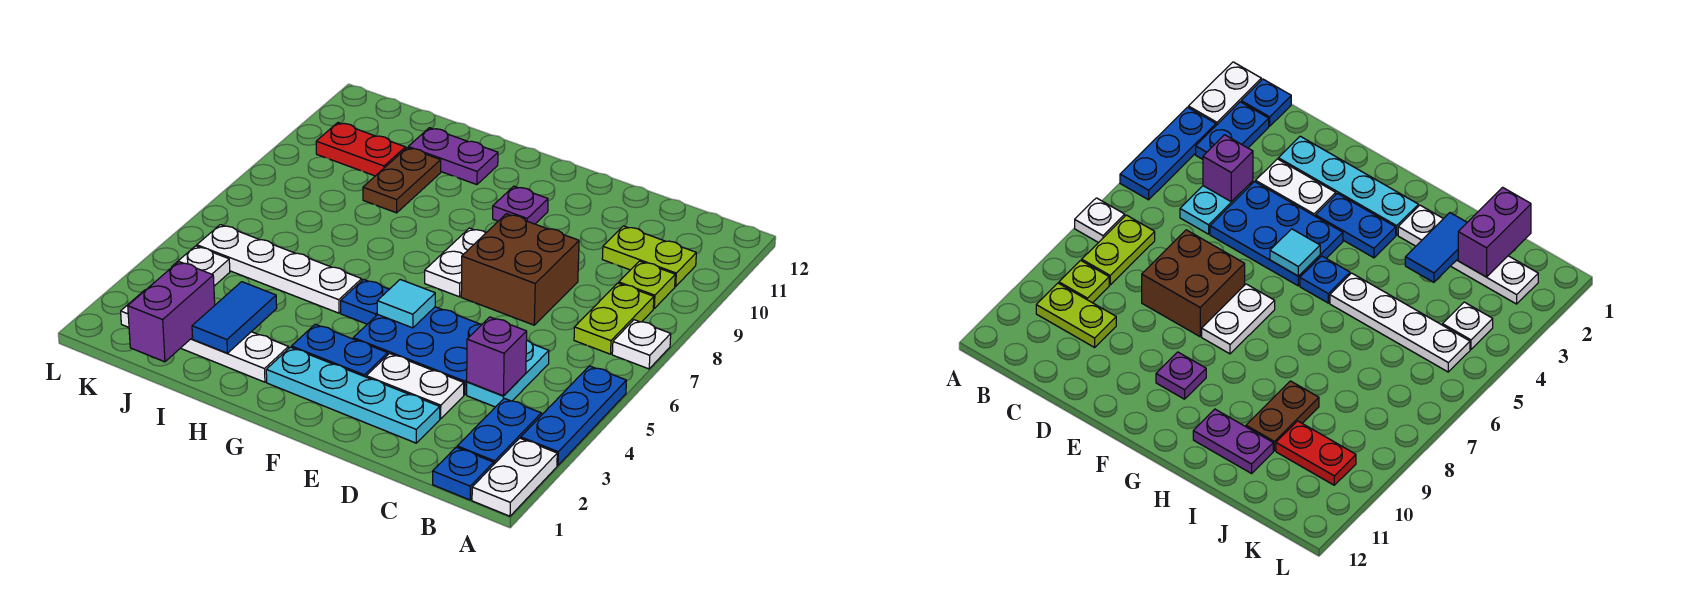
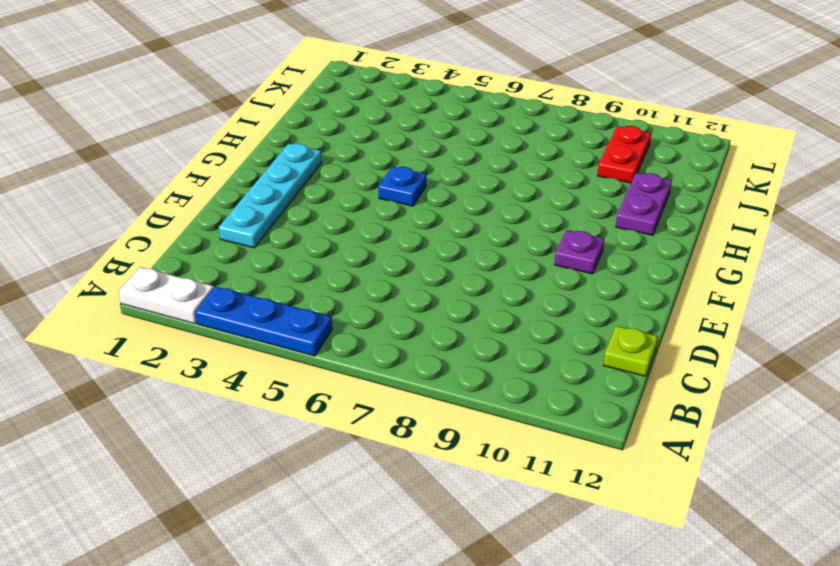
lime plate C12 level 1 -> lime plate B9 level 1
none -> white plate A7 level 1
none -> blue plate B1 level 1
none -> blue plate B2:B3 level 1

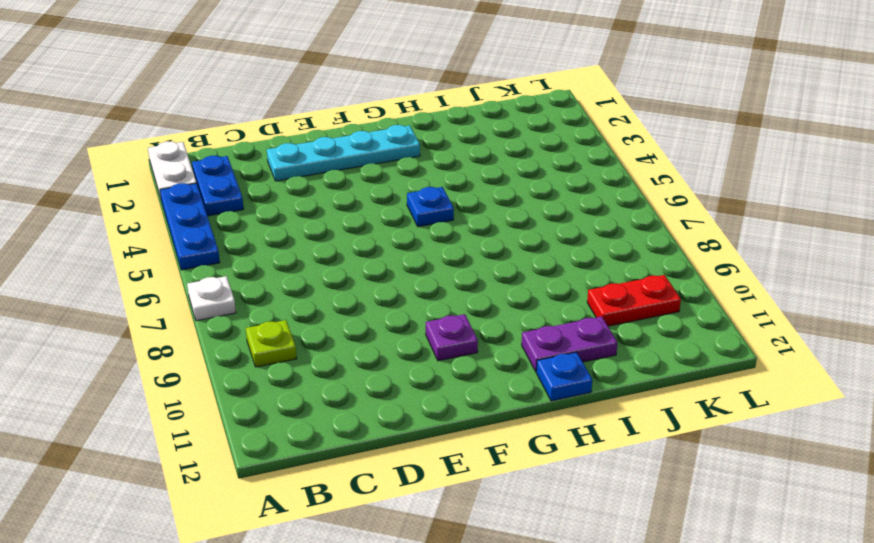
blue plate H12 level 1 -> blue plate B1 level 1
none -> lime plate B7:B8 level 1
none -> lime plate B10:C10 level 1
none -> cyan plate C4:C5 level 1

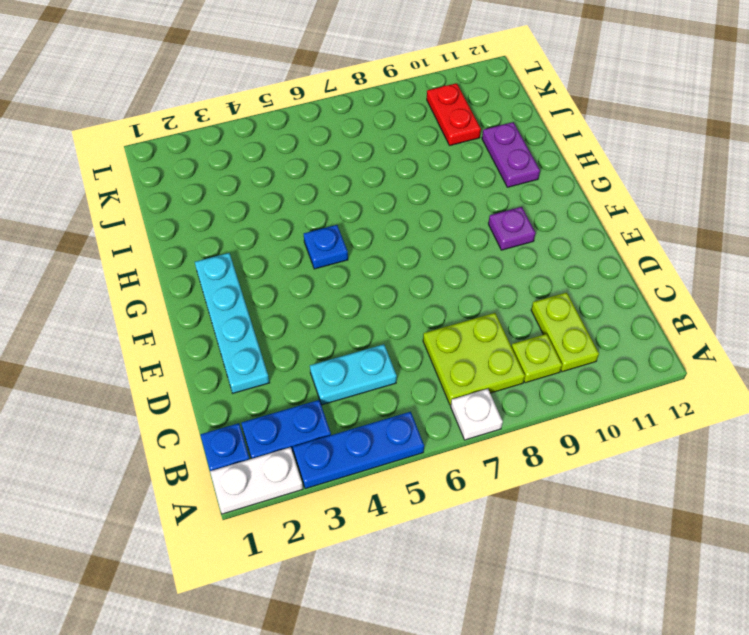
lime plate B7:C8 level 1 -> lime plate B7:B8 level 1
none -> white plate D3:E3 level 1
none -> blue plate D4:F5 level 1
none -> brown brick D7:E8 level 1

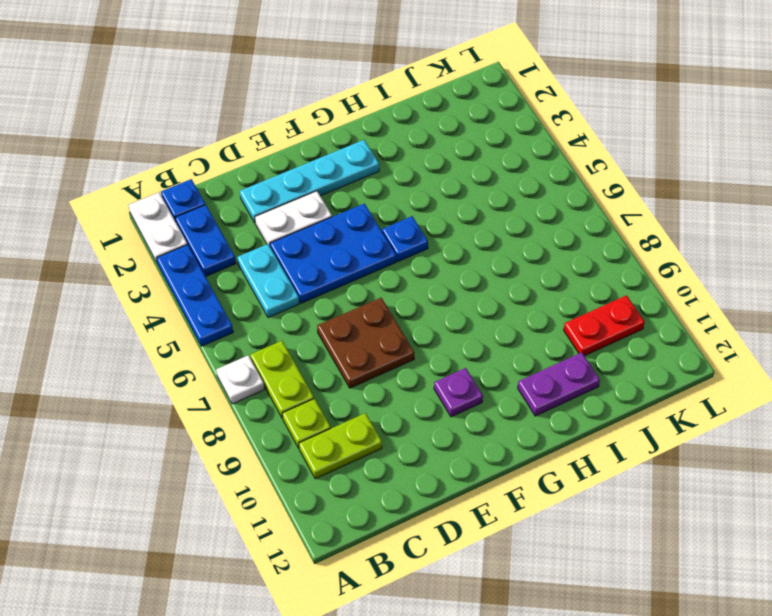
brown plate D7:E8 level 1 -> brown brick D7:E8 level 1
none -> blue plate F3:G3 level 1
none -> white plate F7:F8 level 1
none -> white plate H2:K2 level 1

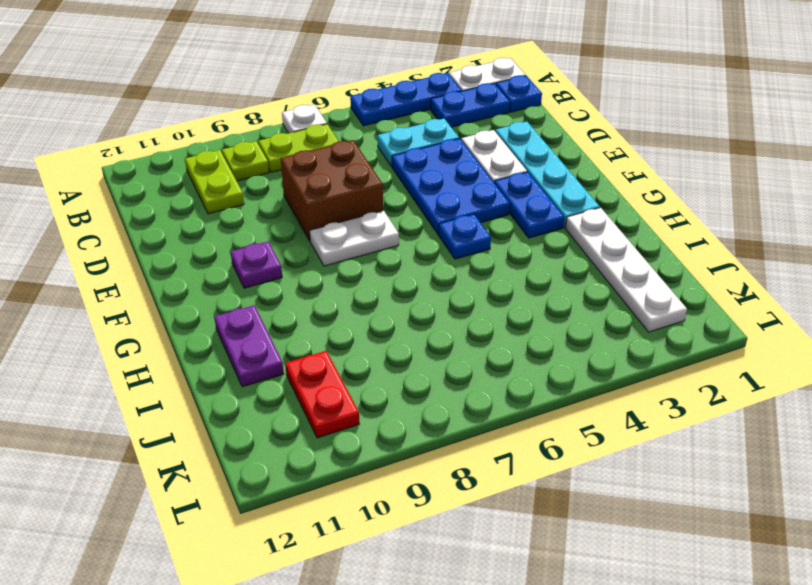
none -> white plate H5:K5 level 1
none -> brown plate I9:I10 level 1
none -> white plate K4 level 1

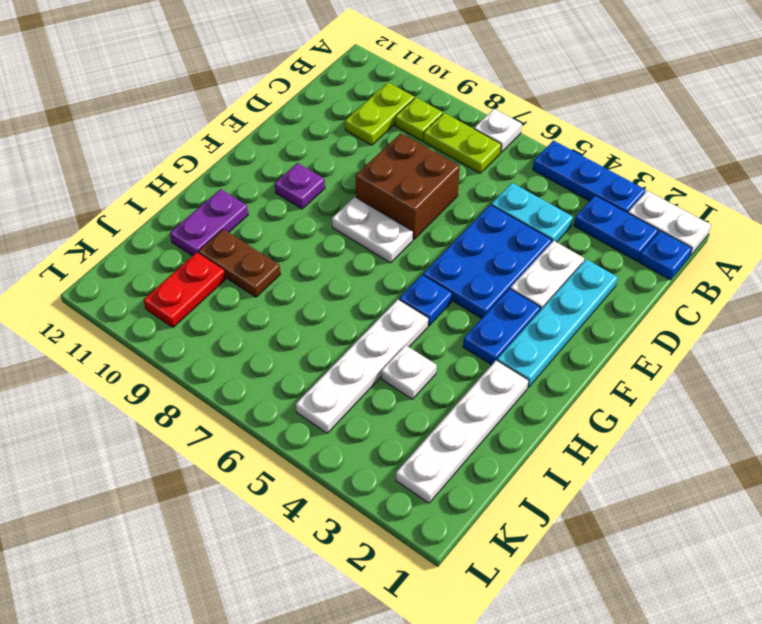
white plate I4 level 1 -> white plate K4 level 1
none -> purple brick C4 level 2
none -> cyan tile F5 level 2
none -> blue tile I2:I3 level 2

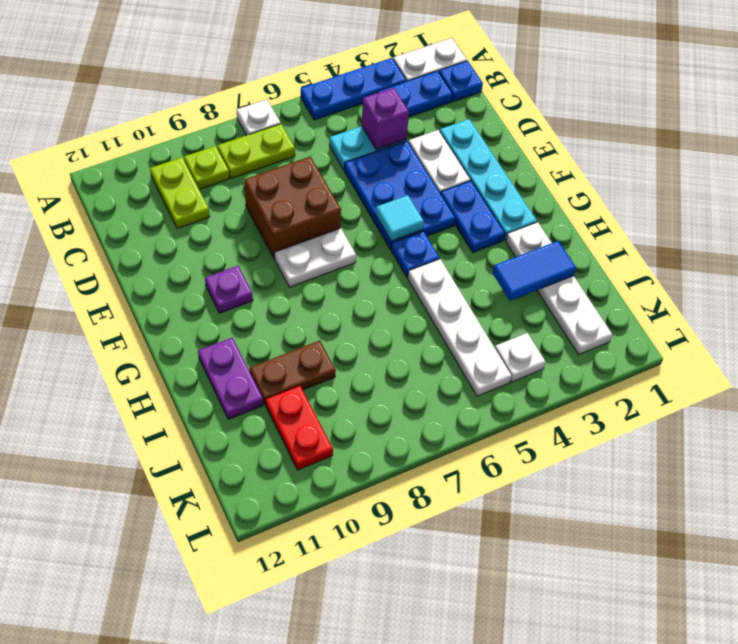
none -> purple brick J1:J2 level 2

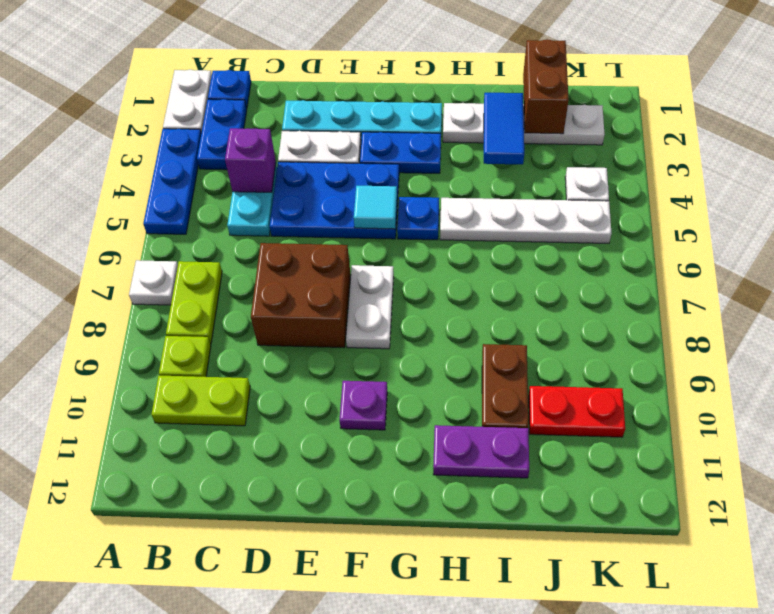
brown brick J1:J2 level 2 -> purple brick J1:J2 level 2

